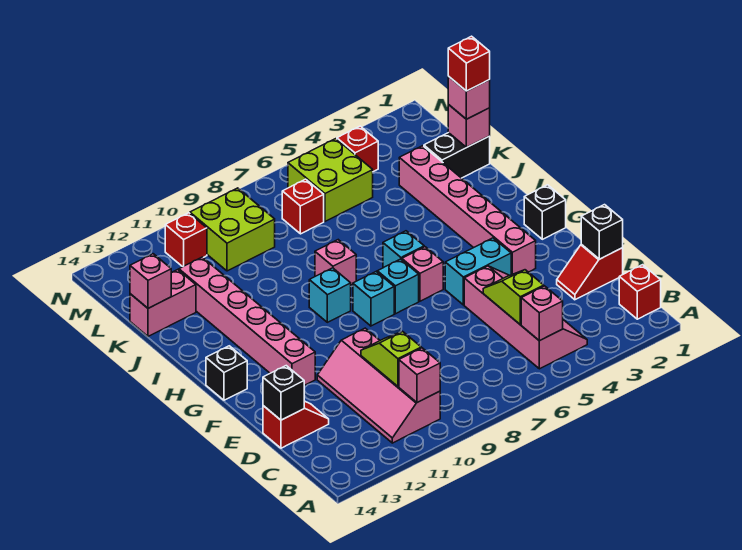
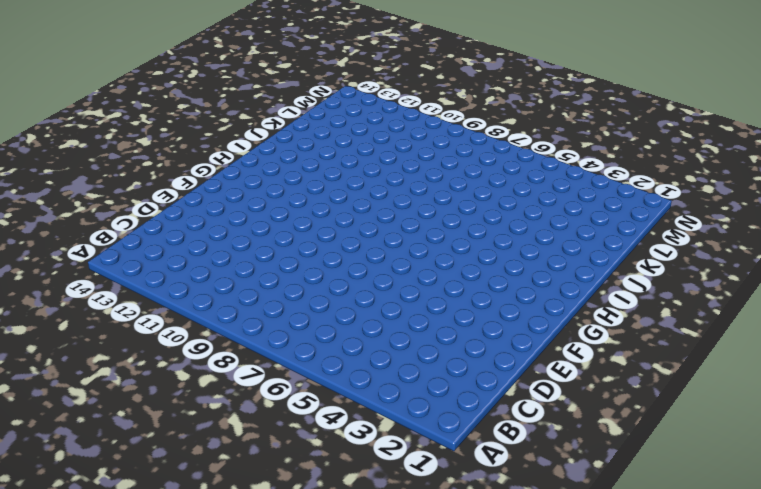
none -> red brick B1 level 1
none -> pink slope B4:E5 level 1 top 5
none -> pink slope B10:E11 level 1 top 10
none -> red slope D1:D2 level 1 top 1

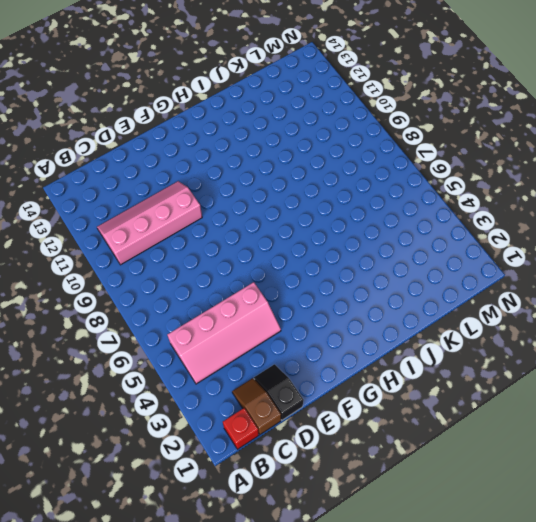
brown slope C1:C2 level 1 top 1 -> none
black slope D1:D2 level 1 top 1 -> red slope D1:D2 level 1 top 1
none -> red slope D13:D14 level 1 top 14
none -> pink brick F3:K3 level 1
none -> cyan brick F4:F5 level 1
none -> pink brick F12:K12 level 1

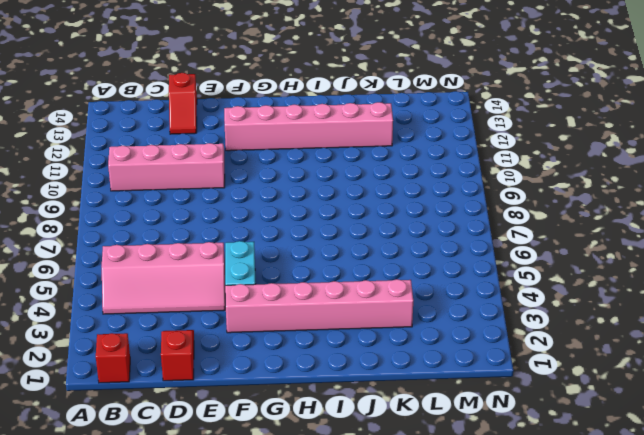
none -> black brick G1 level 1
none -> pink brick G6 level 1
none -> cyan brick G7 level 1
none -> cyan brick G8 level 1

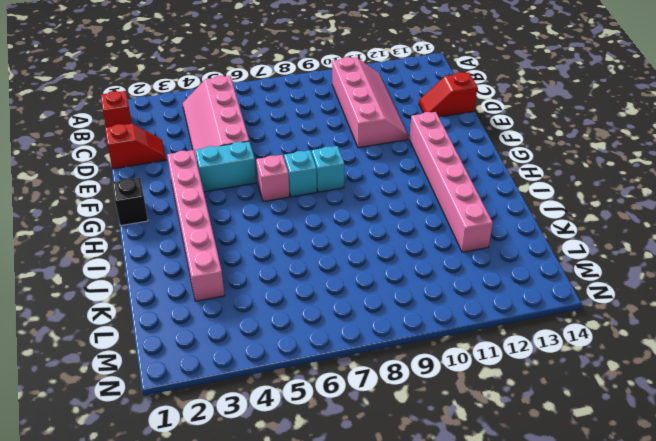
none -> black brick G14 level 1
none -> cyan brick H6 level 1
none -> cyan brick H9 level 1
none -> pink brick I8 level 1

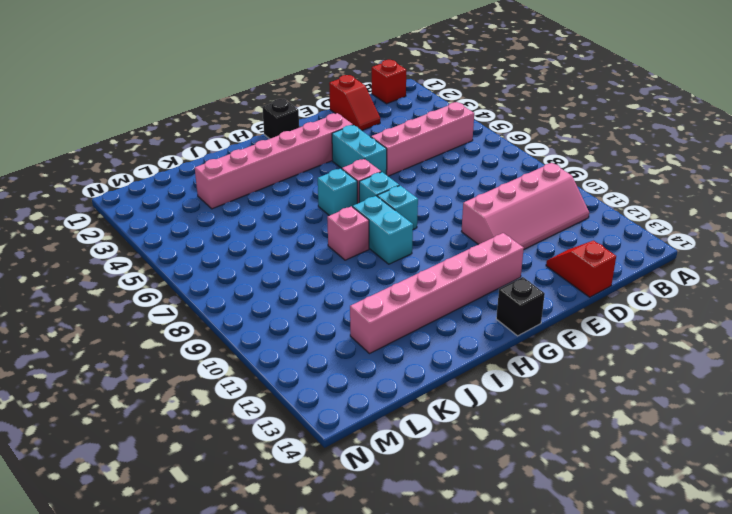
cyan brick H8:H9 level 1 -> cyan brick H9 level 1
none -> black brick K1:K2 level 1
none -> pink brick K13:K14 level 1
none -> lime brick L5:M6 level 1
none -> red brick L7 level 1

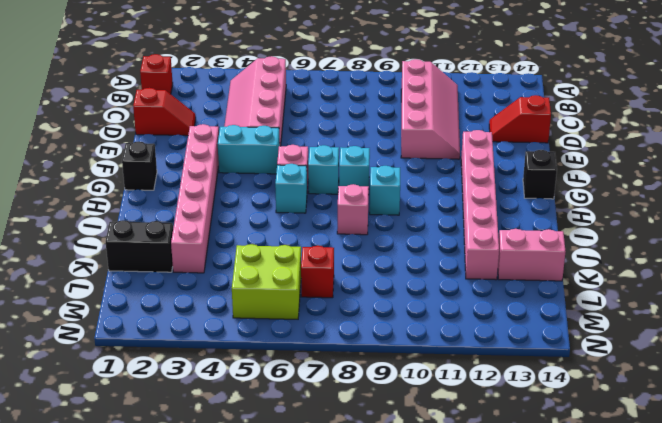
none -> lime brick L9:M10 level 1
none -> red brick M4 level 1
none -> red brick M11 level 1
none -> pink brick B5 level 2

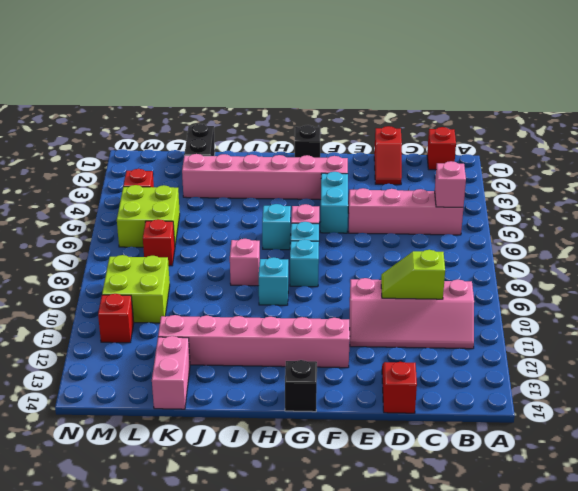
none -> pink brick B10 level 2
none -> lime slope C5:D5 level 2 top C
none -> black brick D1 level 2
none -> black brick D14 level 2

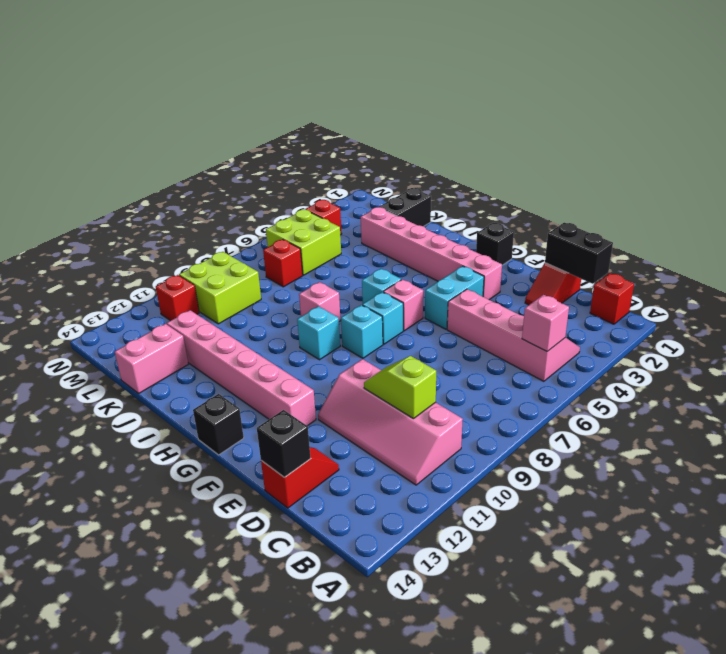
black brick C1:D1 level 2 -> black brick D1 level 2
none -> pink brick B10 level 2
none -> lime slope C5:D5 level 2 top C
none -> pink brick K1 level 2
none -> pink brick K14 level 2

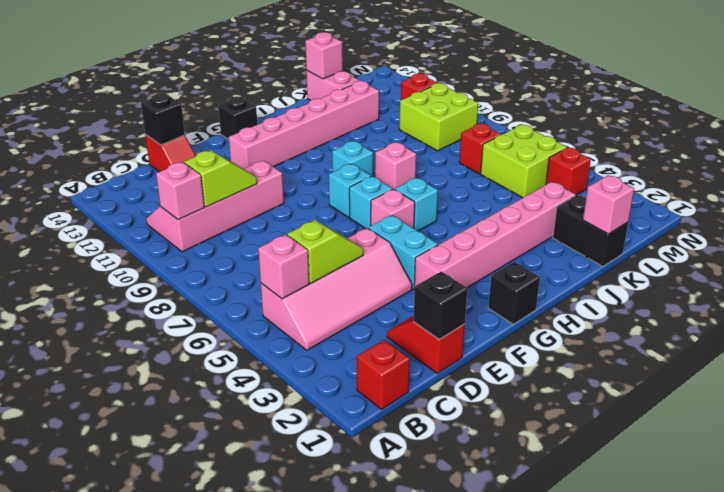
none -> pink brick K1 level 3
none -> red brick K1 level 4

